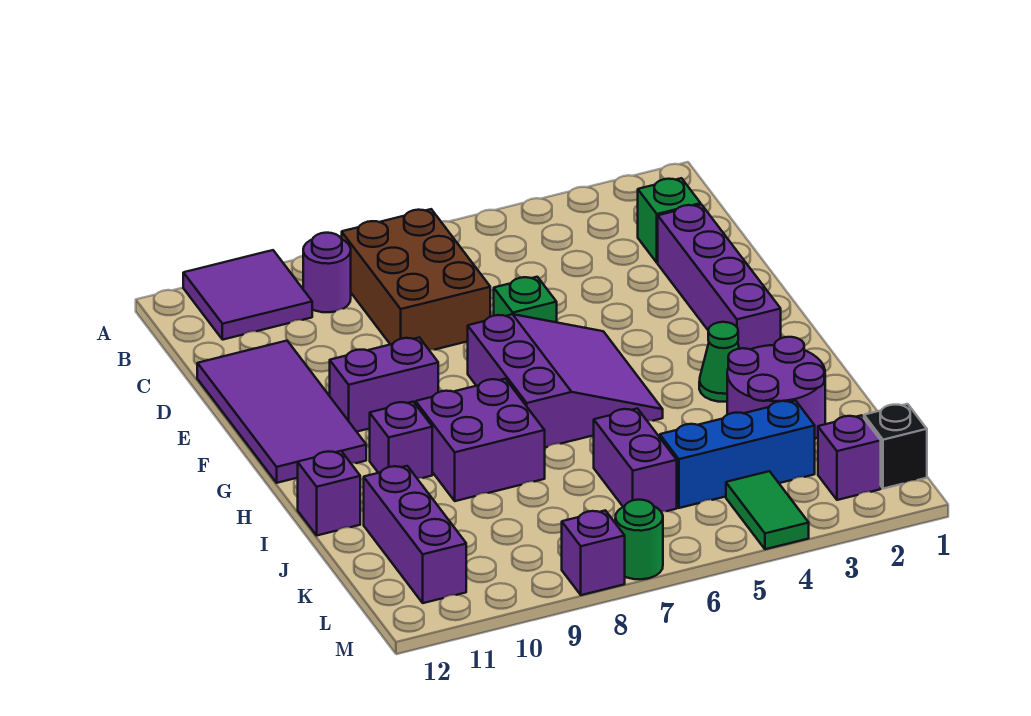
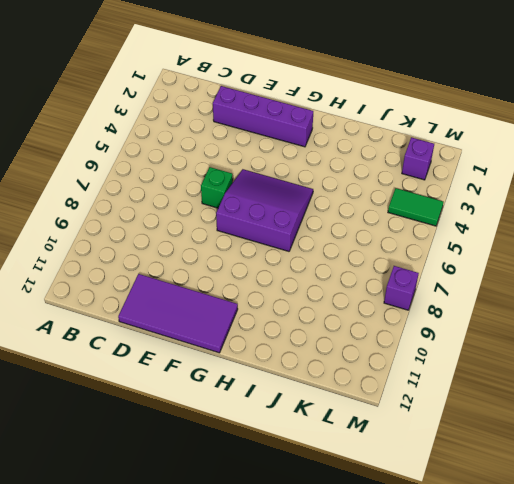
none -> purple tile A10:B11 level 1
none -> brown brick B7:D8 level 1
none -> purple round brick B9 level 1

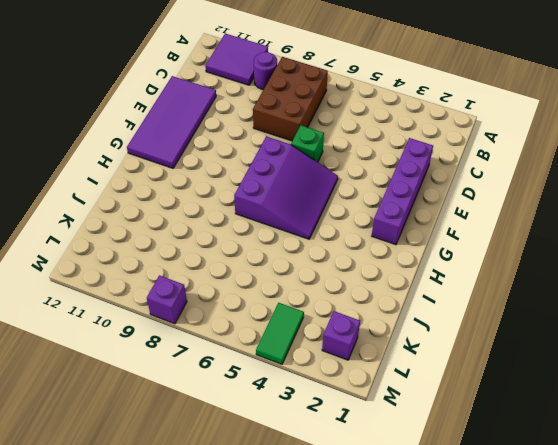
none -> green brick C2 level 1
none -> purple brick F9:F10 level 1
none -> green cone H3 level 1

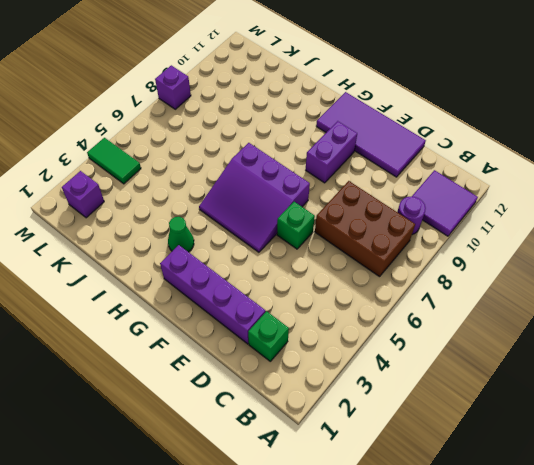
none -> purple brick H8:I9 level 1
none -> purple brick H10 level 1
none -> purple round brick I2:J3 level 1

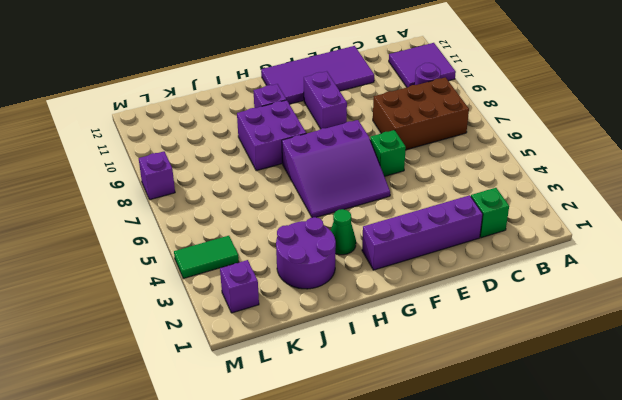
none -> purple brick I12 level 1
none -> purple brick J6:K6 level 1
none -> purple brick J11:L11 level 1

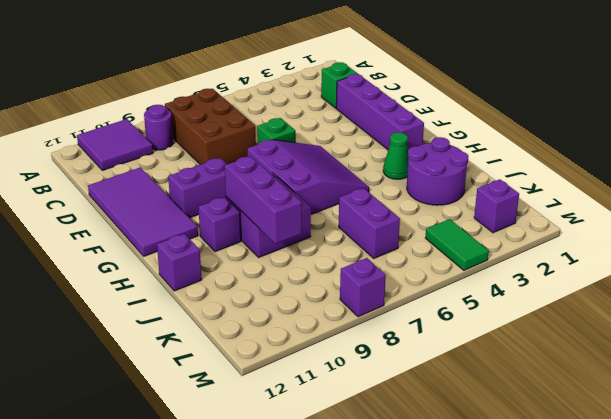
purple brick H9:J9 level 2 -> purple brick J11:L11 level 1
none -> blue brick K3:K5 level 1
none -> black brick L1 level 1
none -> green round brick M7 level 1

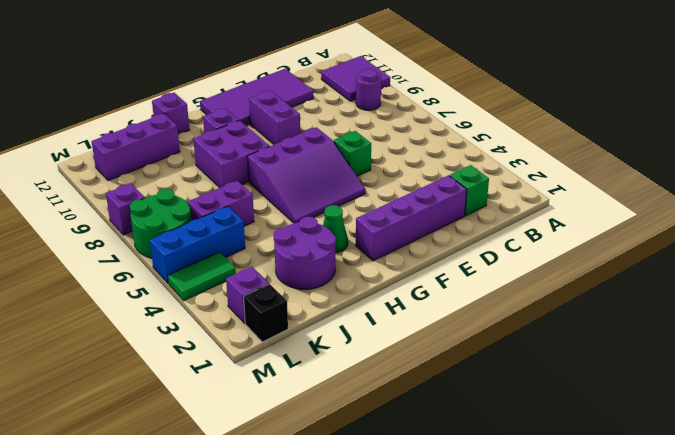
blue brick K5:M5 level 1 -> blue brick K3:K5 level 1
green round brick L6:M7 level 1 -> green round brick M7 level 1
none -> brown brick B7:D8 level 1

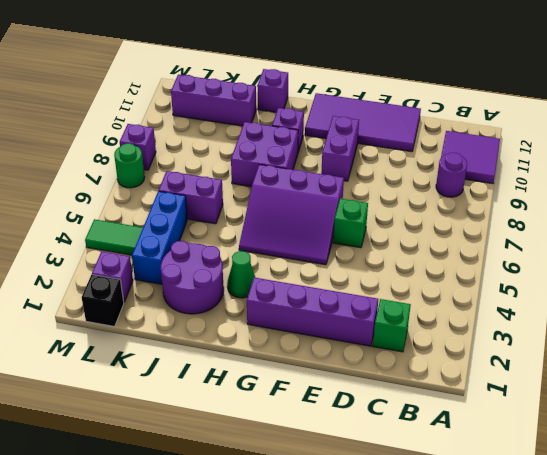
none -> brown brick B7:D8 level 1

